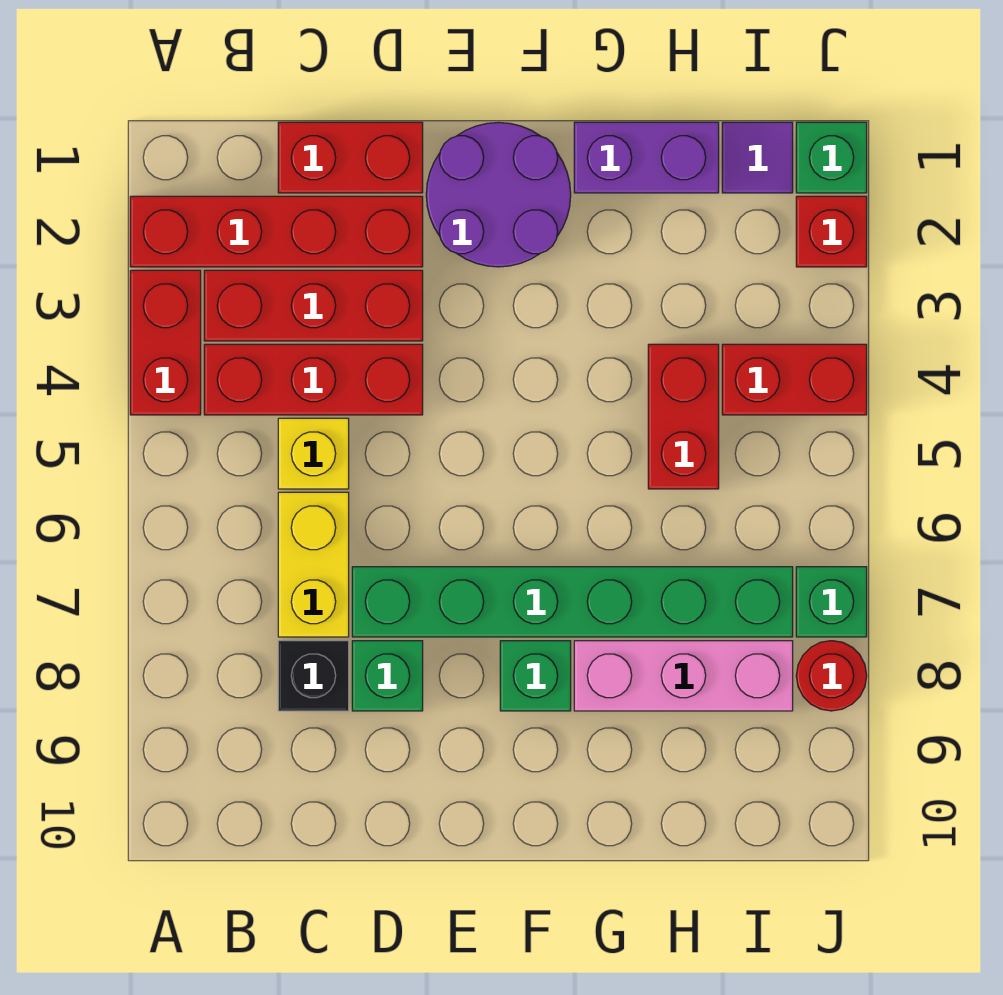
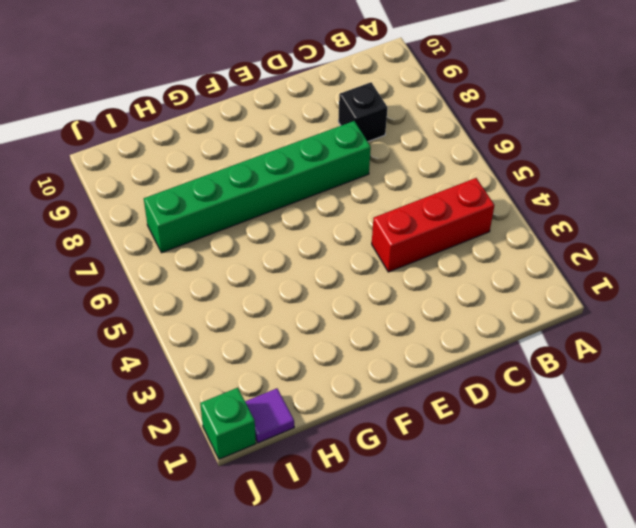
none -> red brick A2:D2 level 1
none -> red brick A3:A4 level 1
none -> red brick B3:D3 level 1

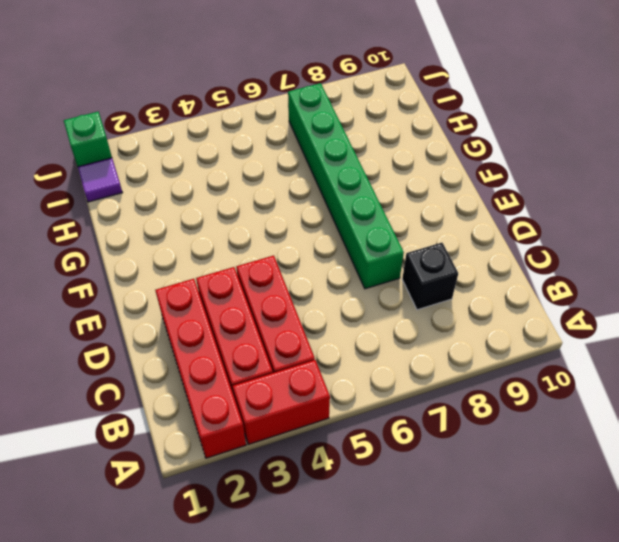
none -> red brick C1:D1 level 1
none -> yellow brick C5 level 1
none -> yellow brick C6:C7 level 1

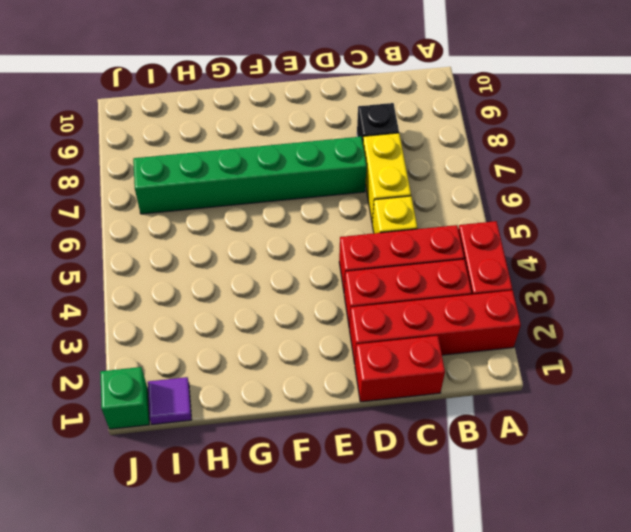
none -> green brick D8 level 1
none -> purple round brick E1:F2 level 1
none -> green brick F8 level 1

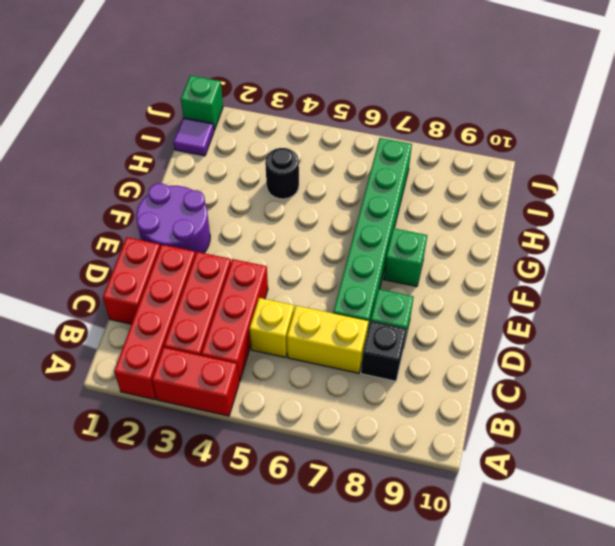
black round brick H4 level 1 -> red brick H4:H5 level 1
none -> purple brick G1:H1 level 1
none -> pink brick G8:I8 level 1
none -> red brick I4:J4 level 1

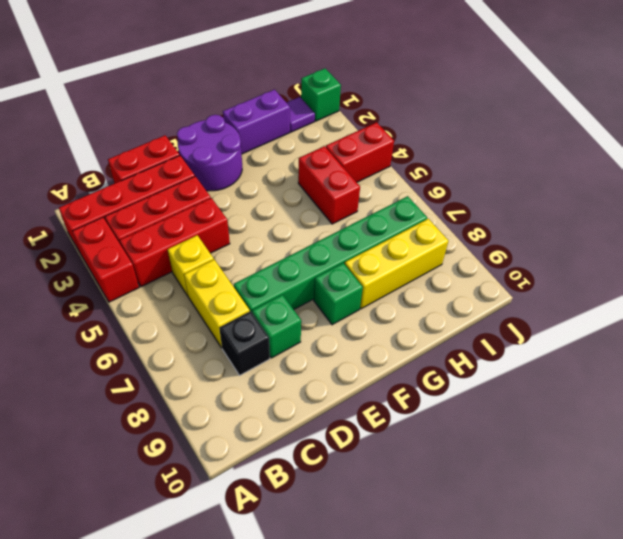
yellow brick G8:I8 level 1 -> pink brick G8:I8 level 1
none -> red brick J2 level 1
none -> green brick J7 level 1
none -> red round brick J8 level 1

